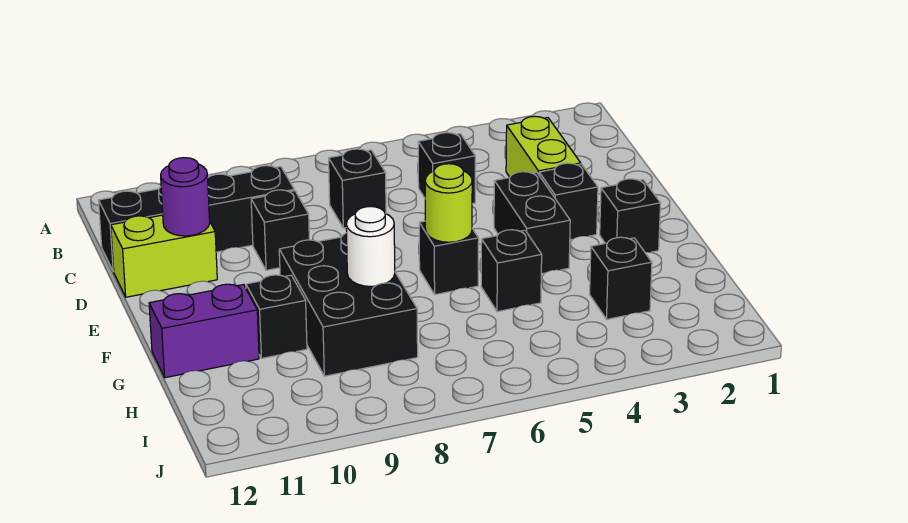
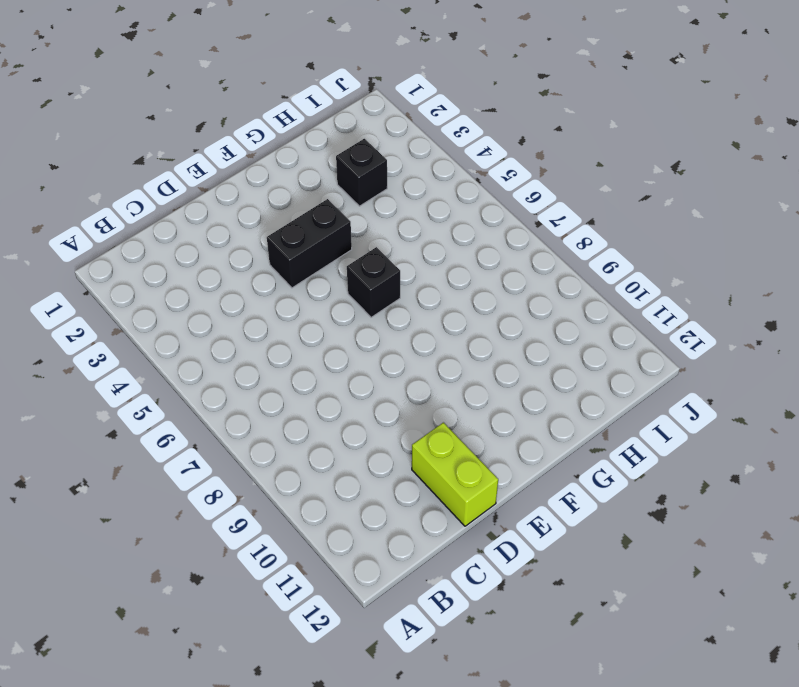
none -> lime brick C3:D3 level 1
none -> black brick C5 level 1
none -> black brick C7 level 1

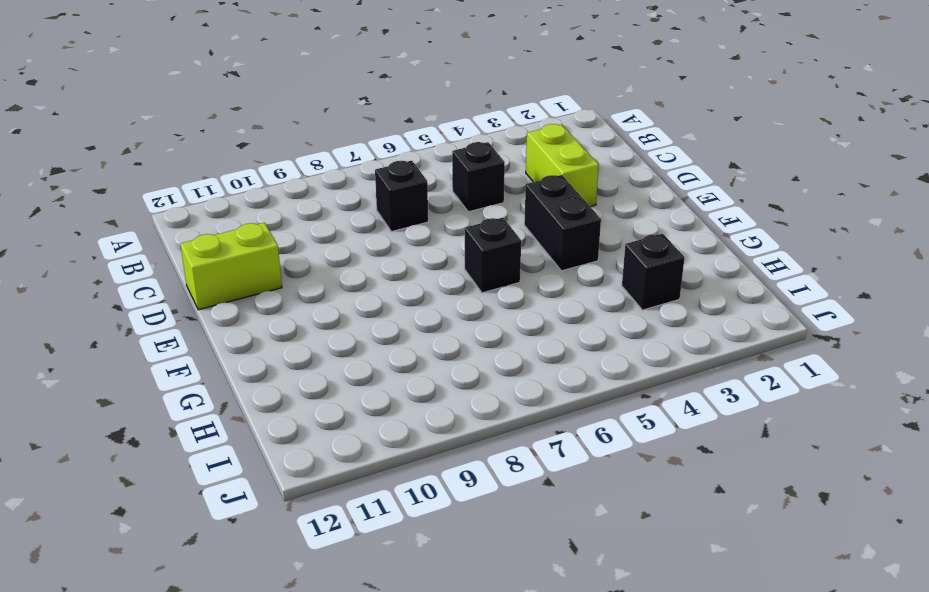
none -> black brick C9:C12 level 1
none -> black brick D9 level 1
none -> black brick E3 level 1

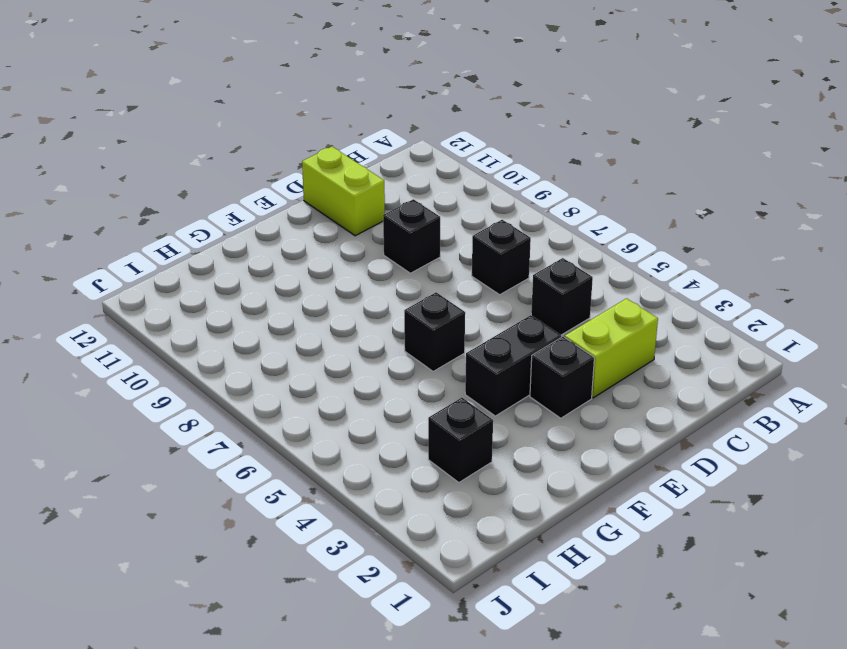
none -> black brick C9:C12 level 1
none -> black brick F2 level 1
none -> black brick F8:H9 level 1

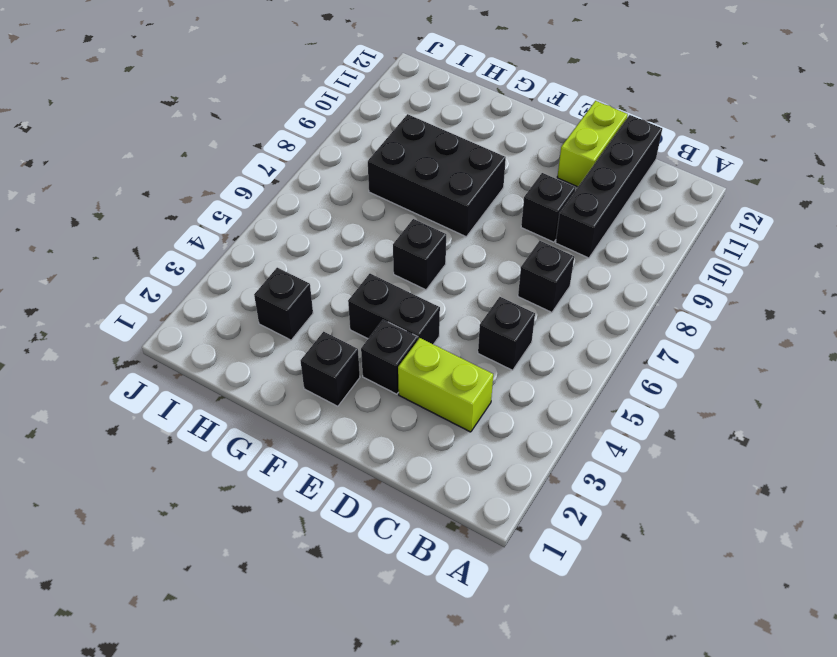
none -> black brick G5 level 1
none -> black brick G10 level 1
none -> purple brick G11:G12 level 1

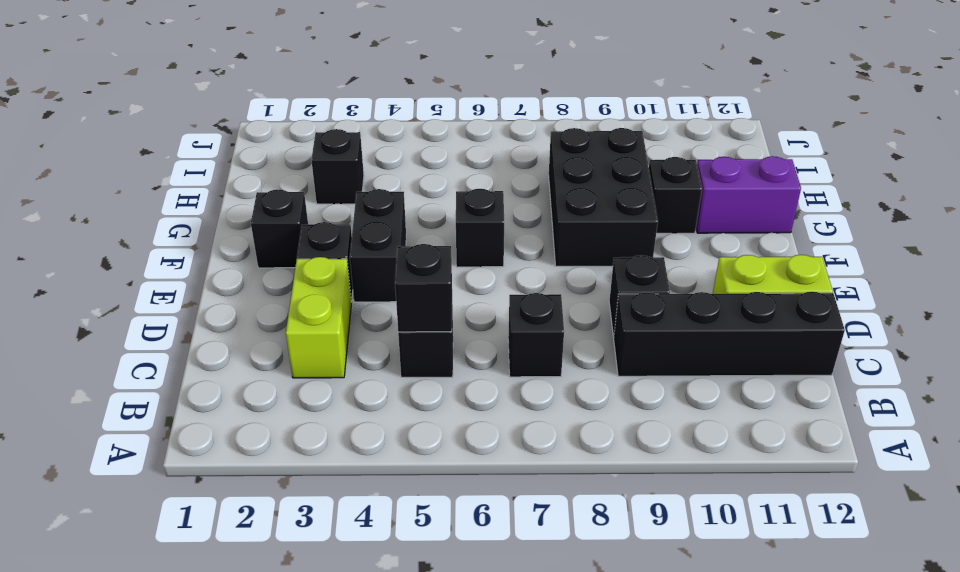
black brick C5 level 2 -> black brick G5 level 1
none -> purple round brick D11 level 2
none -> lime round brick F6 level 2
none -> white round brick G8 level 2

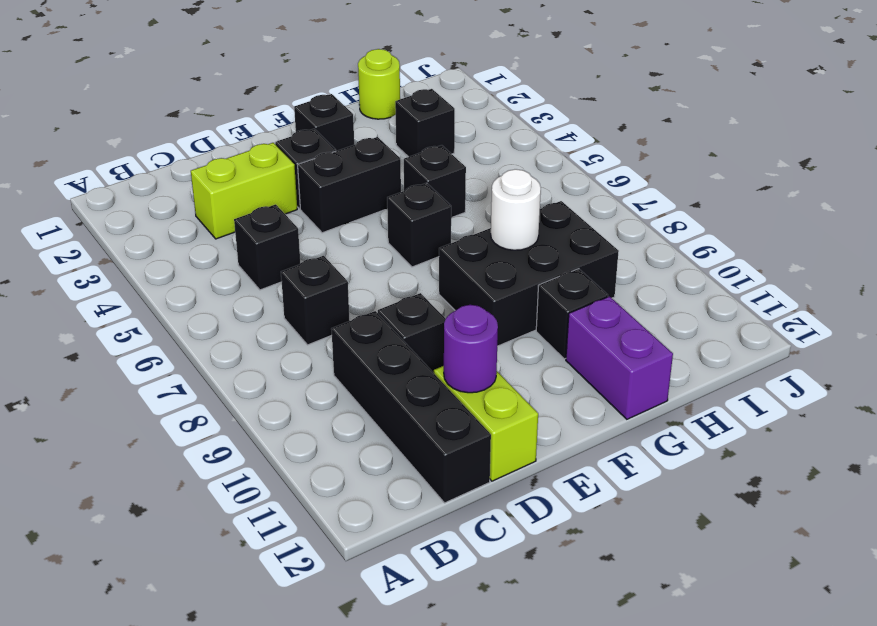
lime round brick H1 level 1 -> lime round brick F6 level 2

